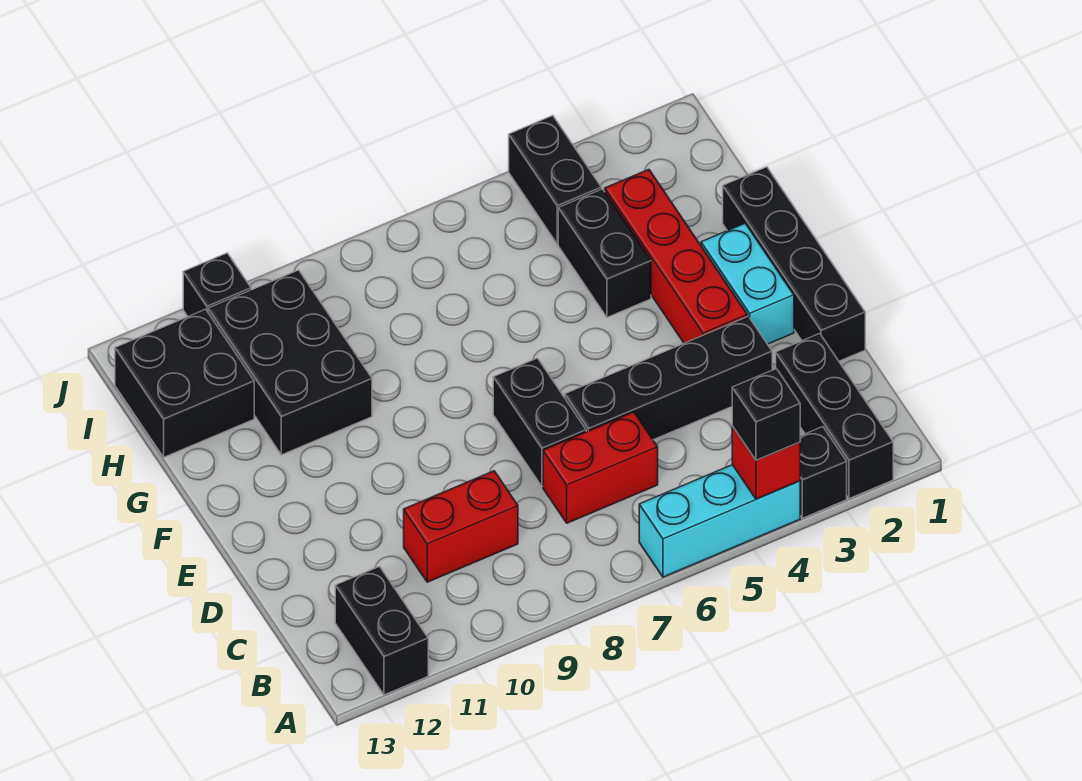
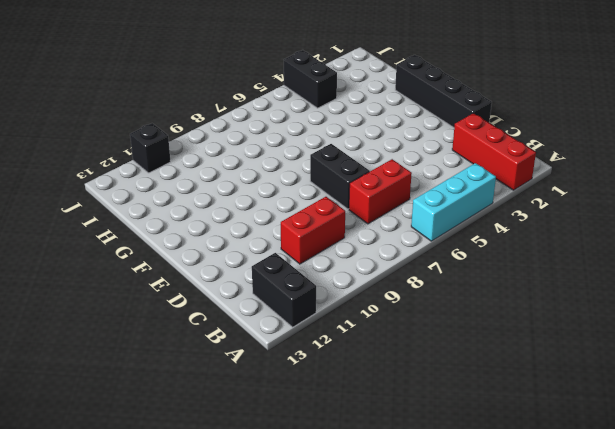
red brick A2:C2 level 1 -> black brick A2:C2 level 1
none -> black brick A3 level 1
none -> black brick D3:D6 level 1
none -> cyan brick E2:F2 level 1

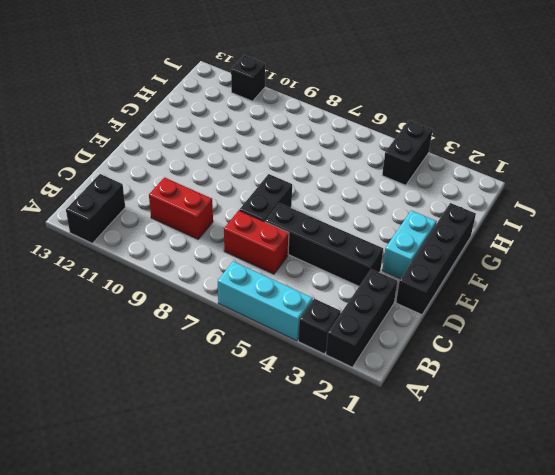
none -> red brick E3:H3 level 1
none -> black brick G4:H4 level 1
none -> black brick G10:I11 level 1

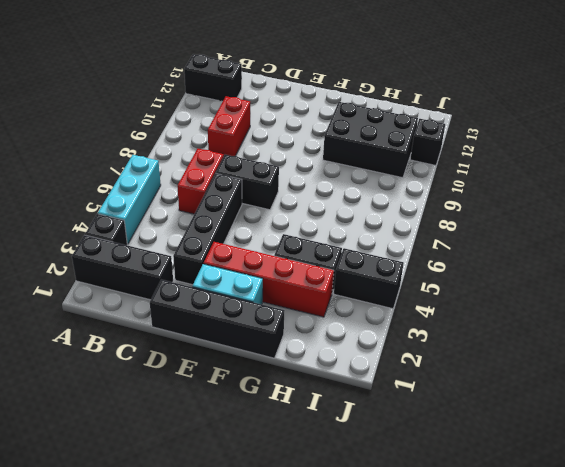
none -> black brick H12:I13 level 1
none -> red brick A4 level 2
none -> black brick A4 level 3

